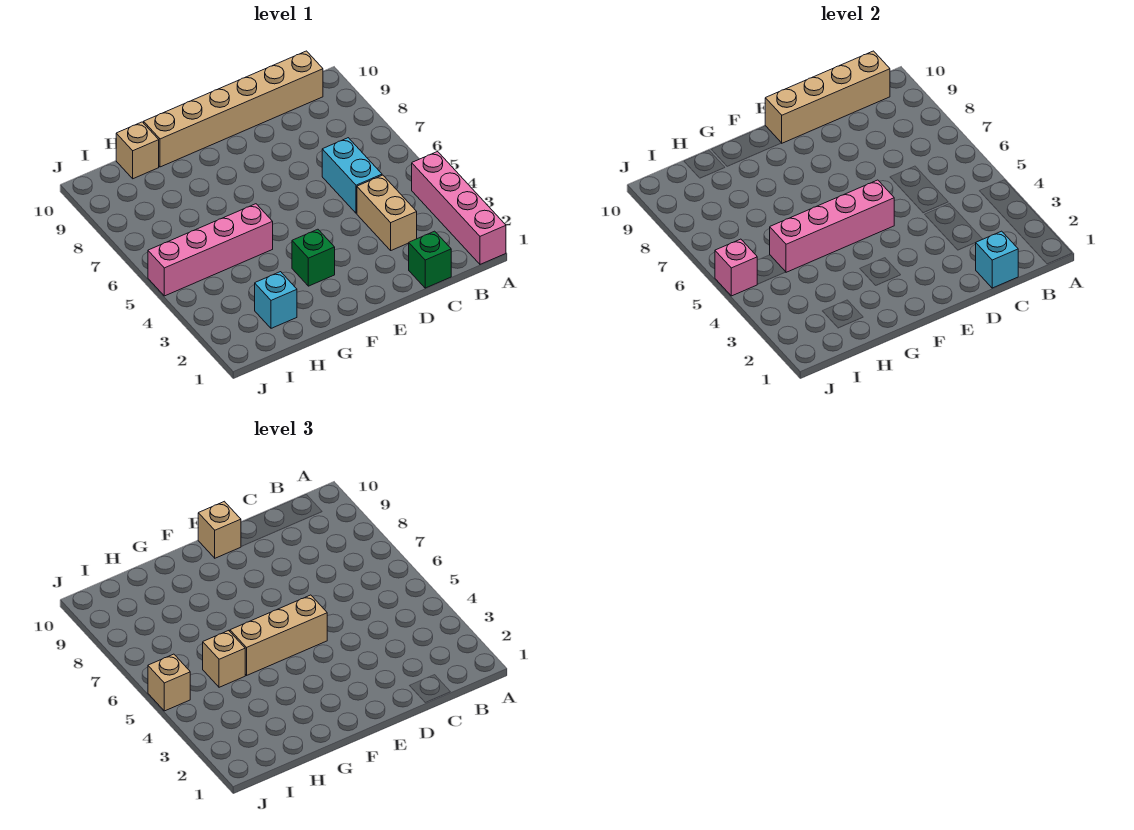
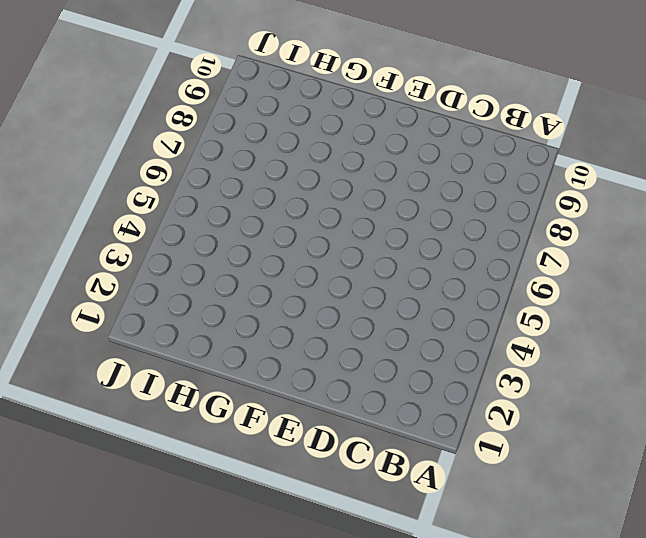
none -> pink brick A1:A4 level 1
none -> tan brick B10:G10 level 1
none -> green brick C1 level 1

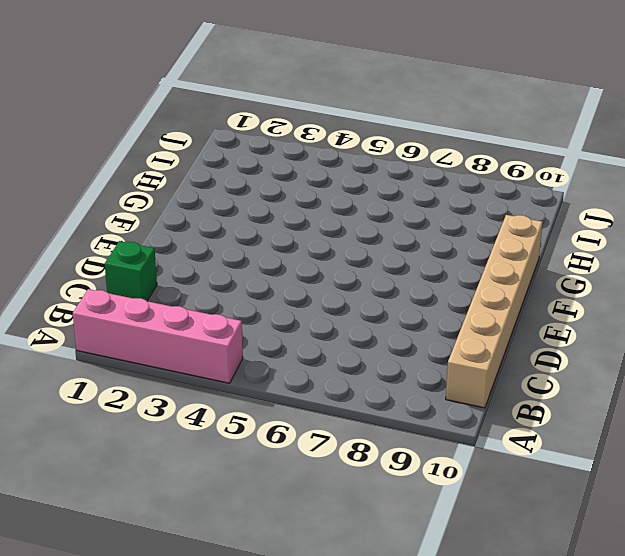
none -> tan brick C3:C4 level 1
none -> cyan brick C5:C6 level 1
none -> green brick F3 level 1

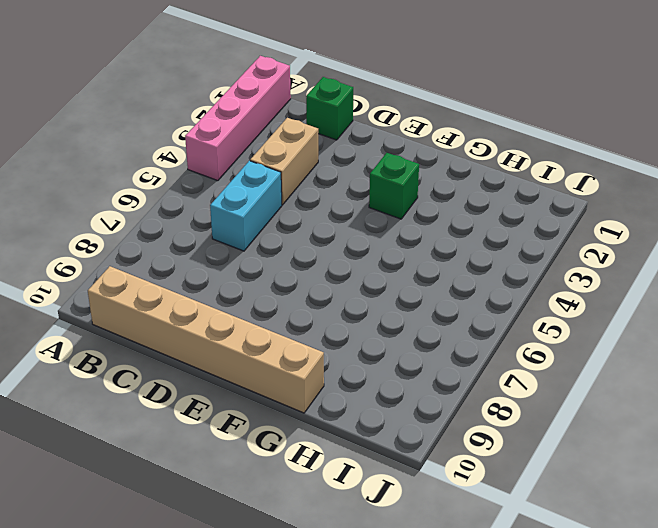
none -> pink brick G5:J5 level 1
none -> cyan brick H2 level 1
none -> tan brick H10 level 1

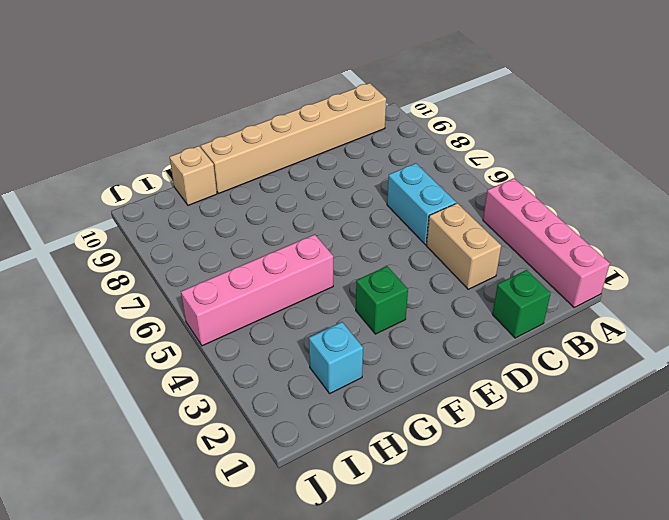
none -> tan brick B10:E10 level 2
none -> cyan brick C1 level 2
none -> pink brick E5:H5 level 2

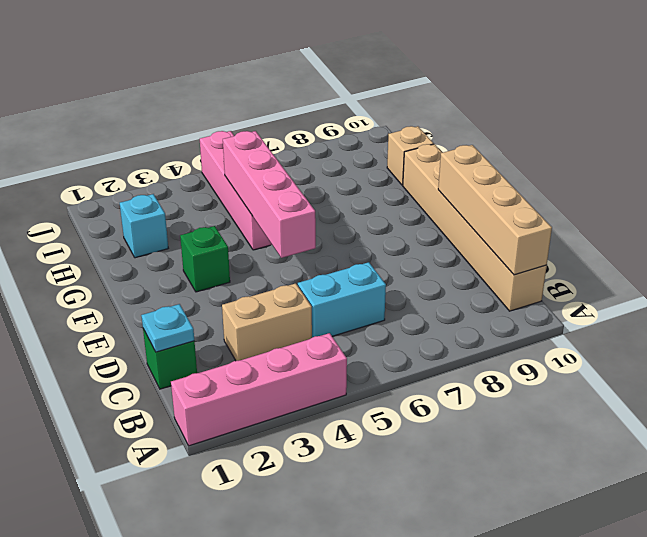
cyan plate C1 level 2 -> cyan brick C1 level 2
none -> pink brick J5 level 2
none -> tan brick E5:G5 level 3
none -> tan brick E10 level 3

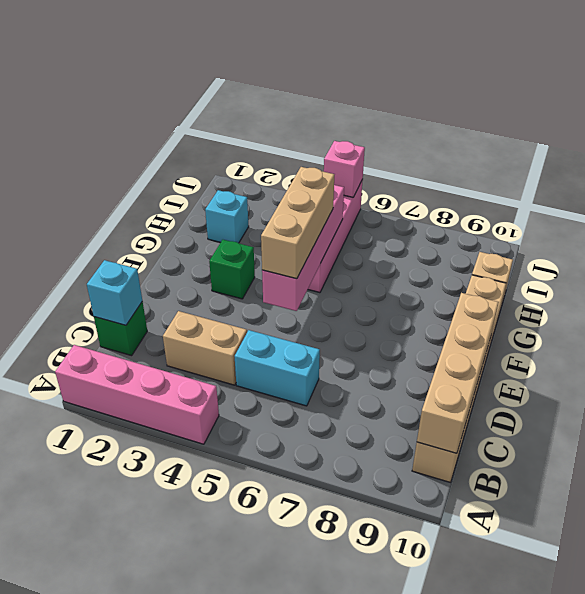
none -> tan brick E10 level 3
none -> tan brick H5 level 3
none -> tan brick J5 level 3

